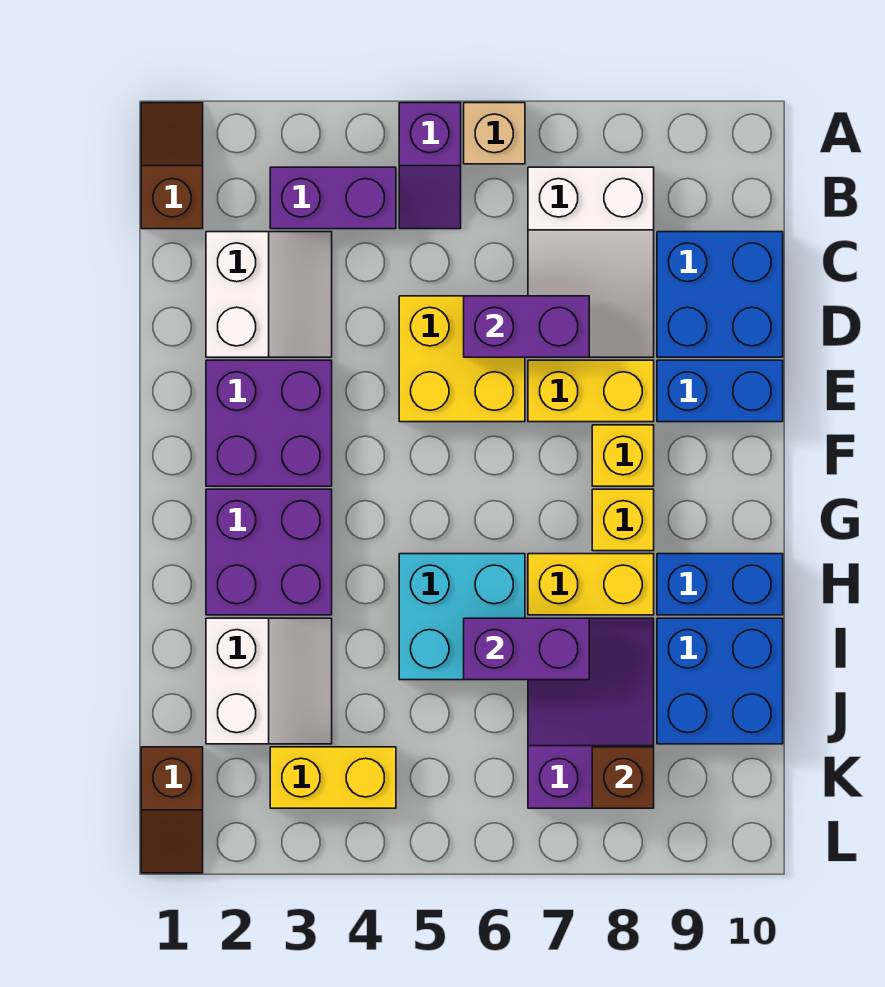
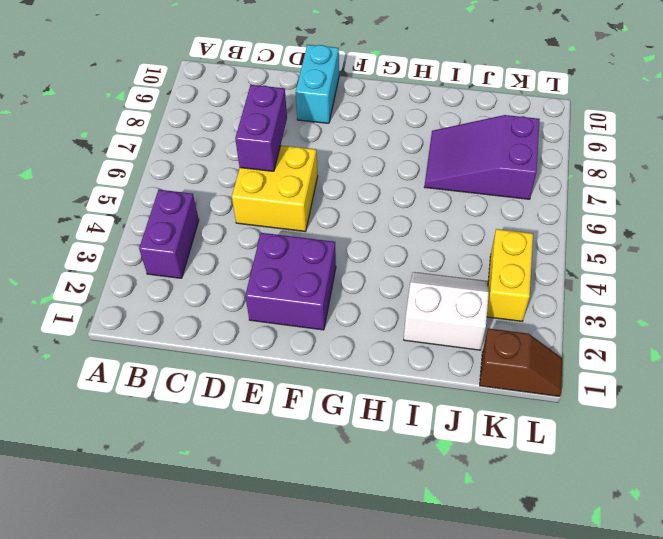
cyan brick E9:E10 level 1 -> blue brick E9:E10 level 1
none -> brown slope A1:B1 level 1 top B
none -> purple slope A5:B5 level 1 top A
none -> tan brick A6 level 1

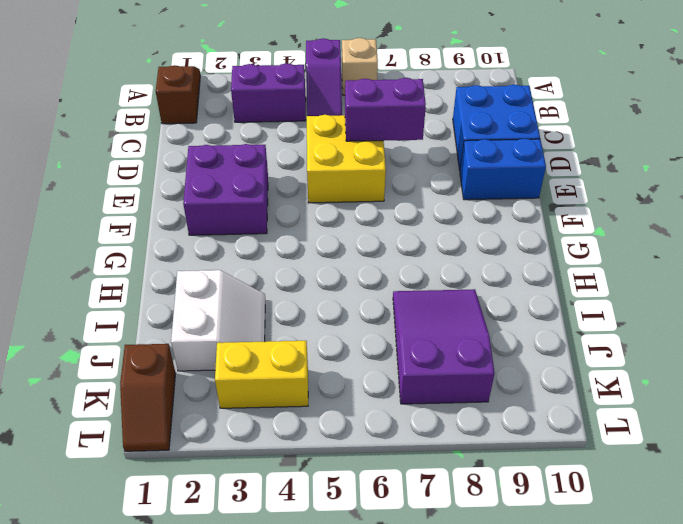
none -> white slope B7:D8 level 1 top B
none -> white slope C2:D3 level 1 top 2
none -> yellow brick E7:E8 level 1

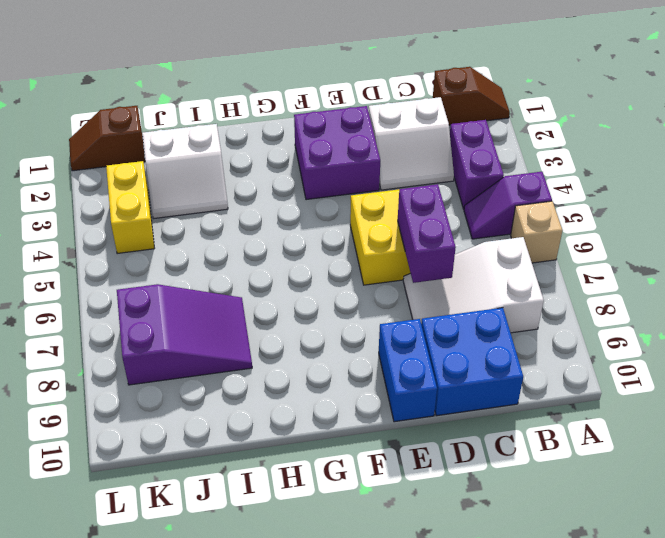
none -> yellow brick E7:E8 level 1
none -> yellow brick F8 level 1
none -> purple brick G2:H3 level 1

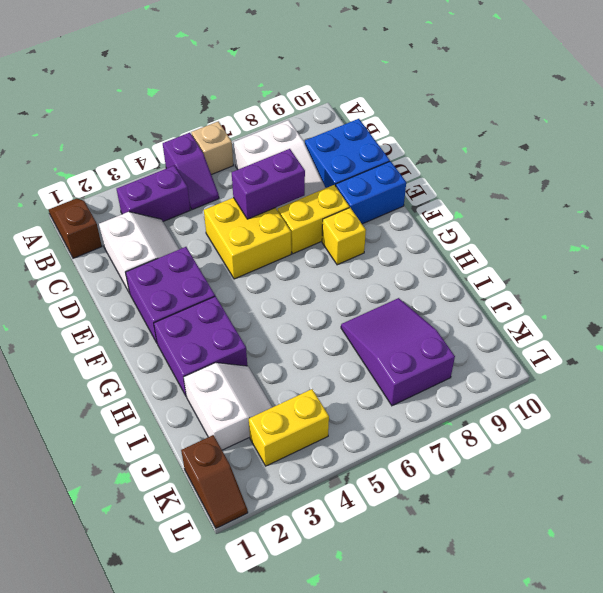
none -> yellow brick G8 level 1
none -> cyan brick H5:I6 level 1
none -> yellow brick H7:H8 level 1

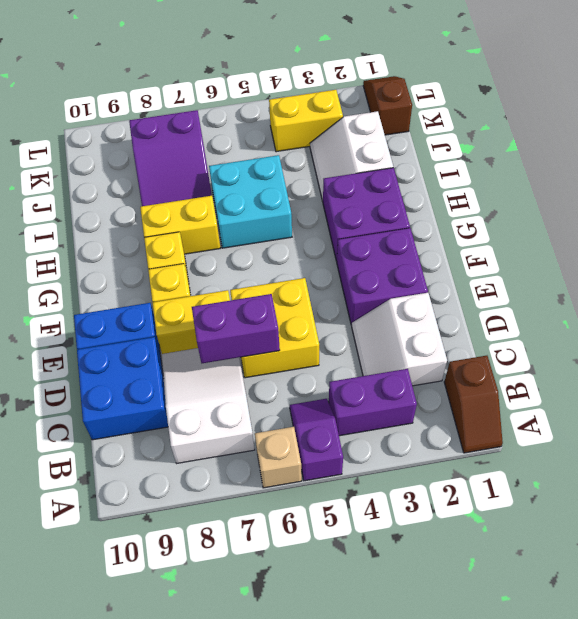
none -> blue brick H9:H10 level 1
none -> blue brick I9:J10 level 1
none -> purple brick I6:I7 level 2

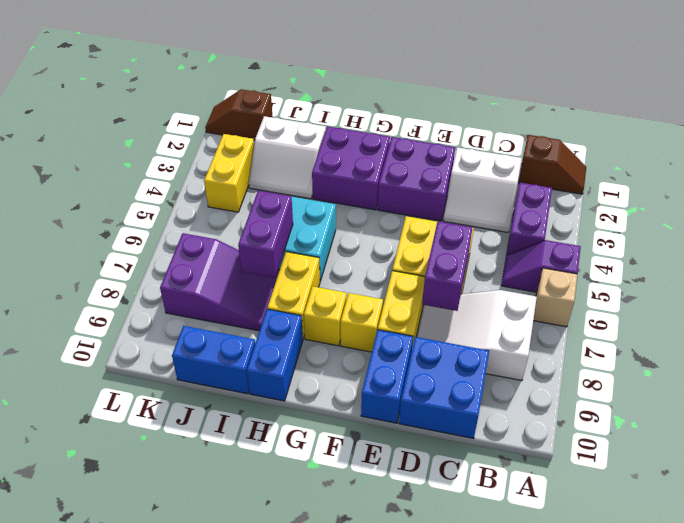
blue brick I10:J10 level 1 -> blue brick I9:J10 level 1
none -> brown brick K8 level 2

